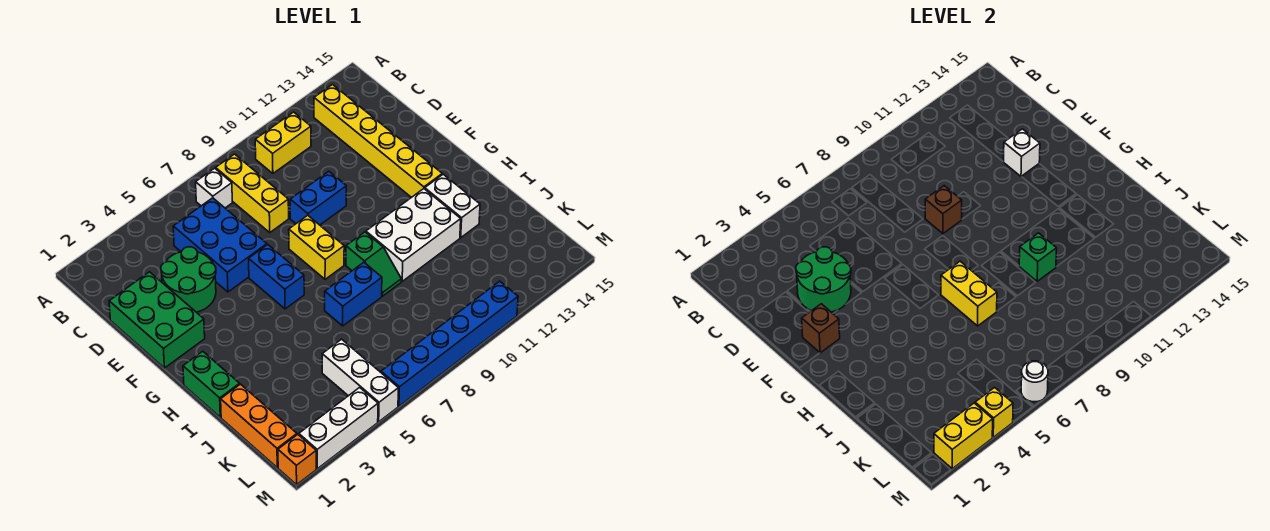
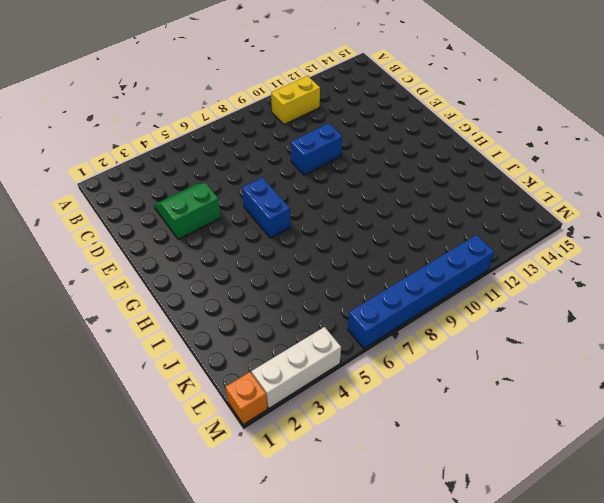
green slope D3:E4 level 1 top E -> green round brick D3:E4 level 1
none -> white brick B7 level 1
none -> yellow brick B8:D8 level 1
none -> yellow brick B13:G13 level 1

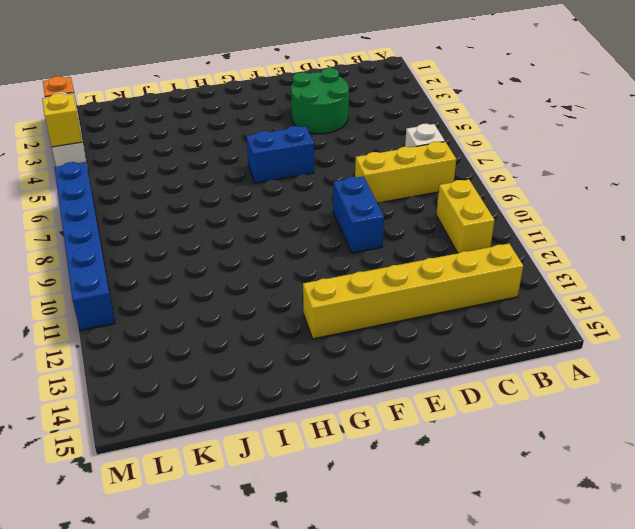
none -> blue brick C5:E6 level 1
none -> green brick D1:F2 level 1
none -> yellow brick F8:G8 level 1

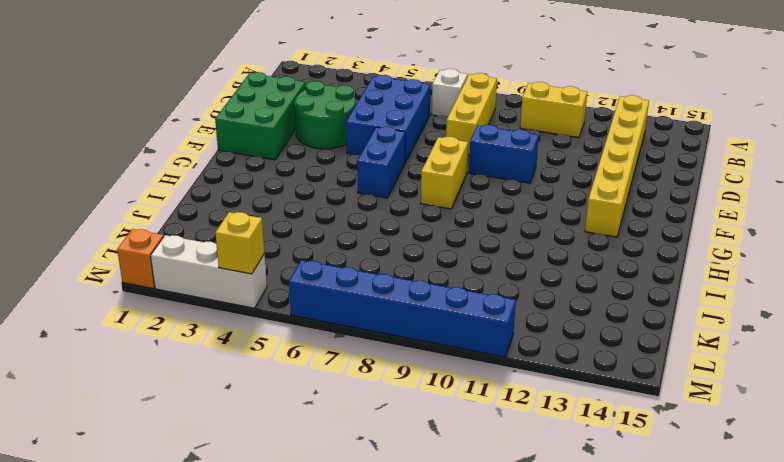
none -> green brick H1:I1 level 1
none -> green slope H9:I9 level 1 top H
none -> white brick H10:I12 level 1

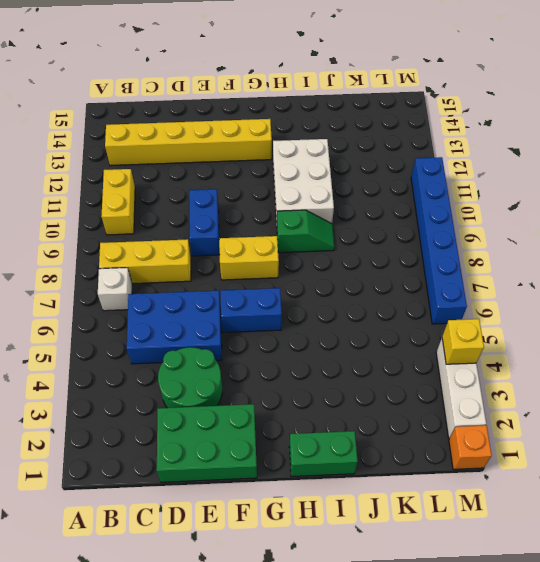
none -> white brick H13:I13 level 1
none -> blue brick I7:I8 level 1
none -> orange brick J1:L1 level 1

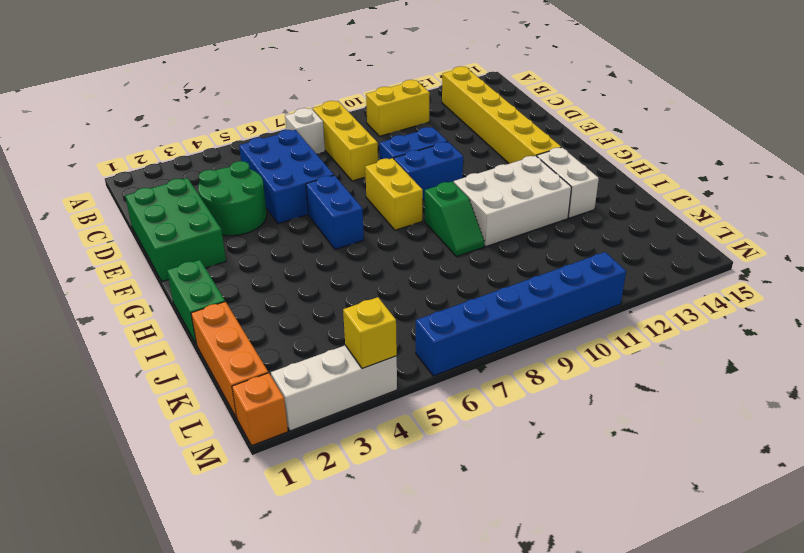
blue brick F9:F10 level 1 -> blue brick I7:I8 level 1
none -> white brick K5:M5 level 1
none -> green round brick D3:E4 level 2
none -> brown brick E9 level 2

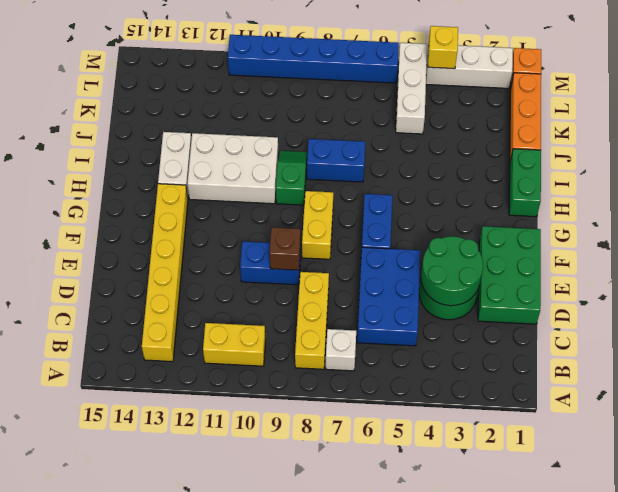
none -> white brick E13 level 2
none -> brown brick F2 level 2
none -> yellow brick H7:I7 level 2

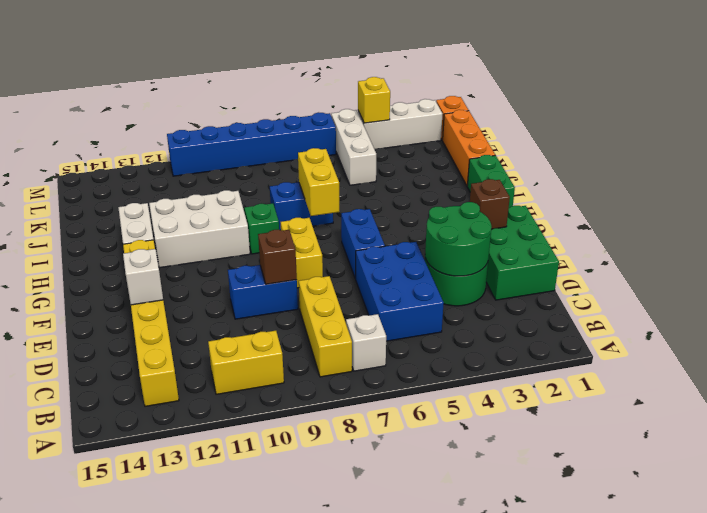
none -> green brick I10 level 2
none -> yellow brick M2:M3 level 2
none -> white round brick M6 level 2

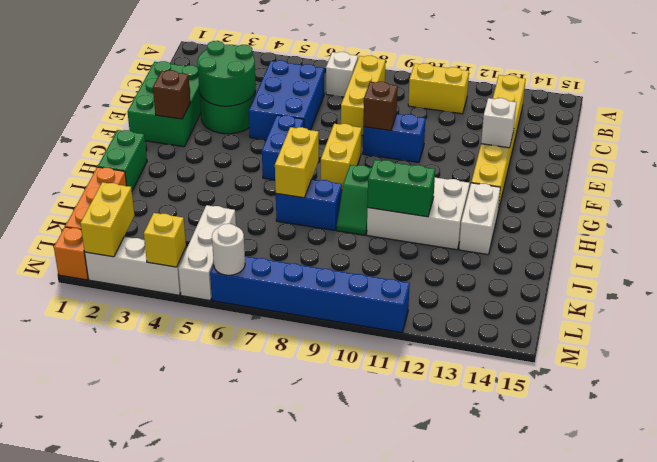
green brick I10:I11 level 2 -> green brick I10 level 2
yellow brick L2:M2 level 2 -> yellow brick M2:M3 level 2

